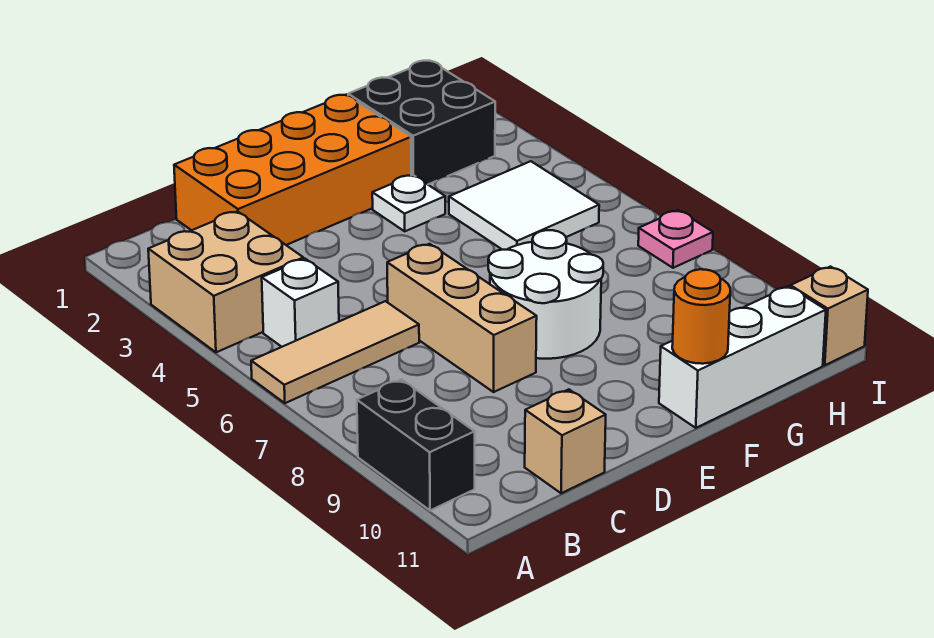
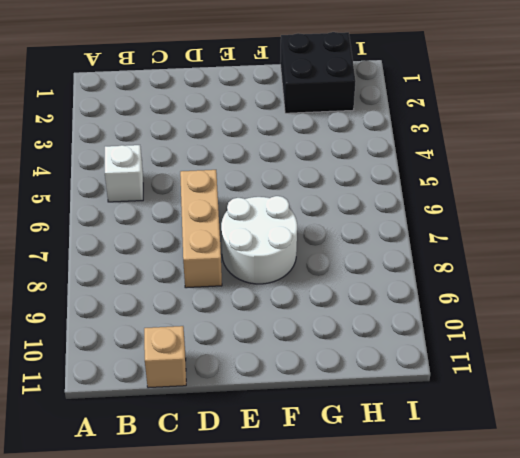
none -> tan brick A3:B4 level 1
none -> tan tile A6:C6 level 1
none -> black brick A9:A10 level 1

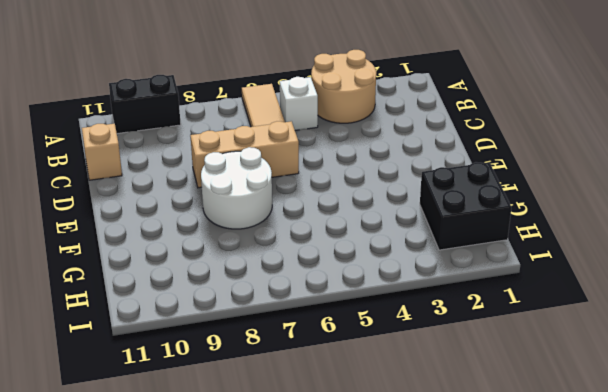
tan round brick A3:B4 level 1 -> tan brick A3:B4 level 1
none -> orange brick C1:F2 level 1
none -> white plate F3 level 1
none -> white brick F11:H11 level 1

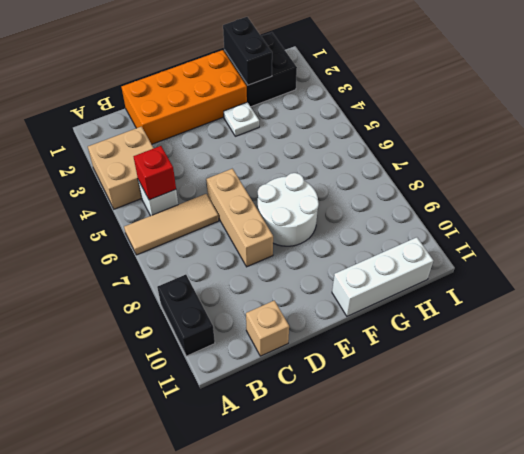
red brick B5 level 2 -> none
black brick G1:G2 level 2 -> none
none -> white tile G4:H5 level 1
none -> pink plate I7 level 1
none -> tan brick I11 level 1

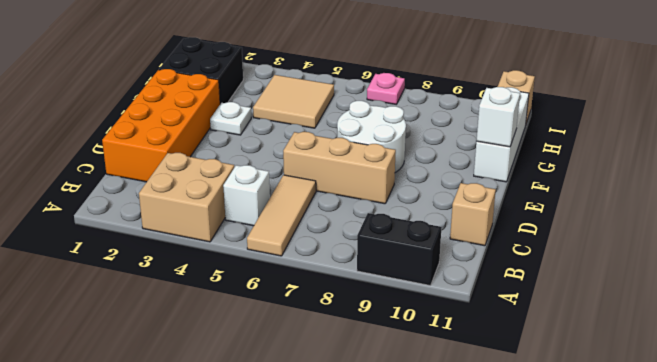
white brick F11 level 2 -> orange round brick F11 level 2
tan tile G4:H5 level 1 -> white tile G4:H5 level 1

